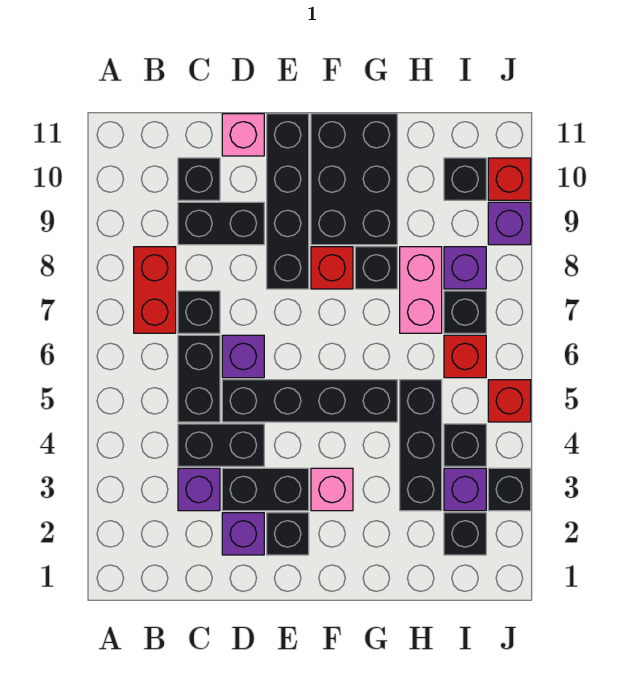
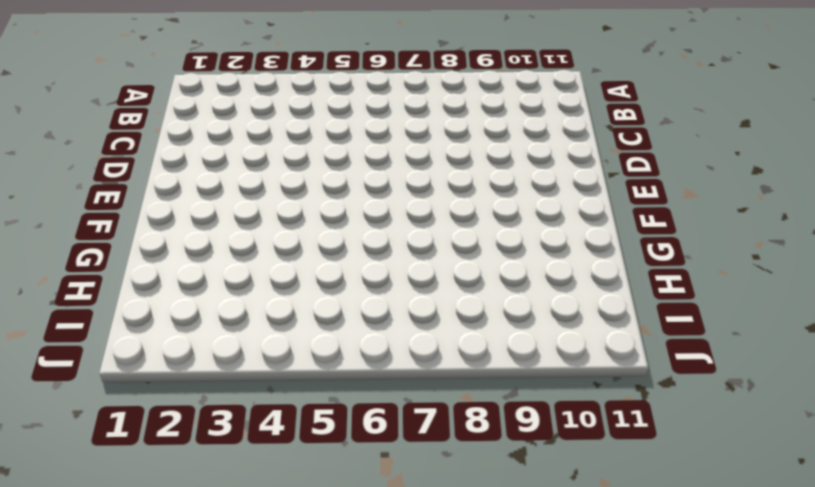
none -> red brick B7:B8 level 1
none -> purple brick C3 level 1
none -> black brick C4:D4 level 1
none -> black brick C5:C6 level 1

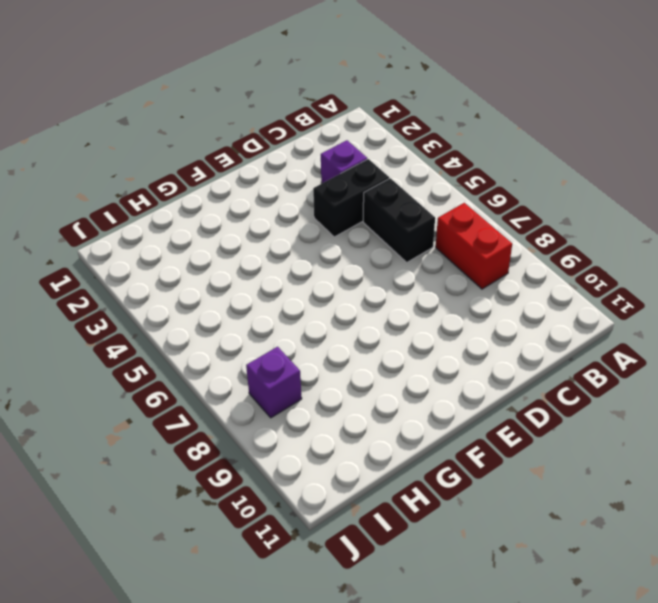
none -> black brick C7 level 1
none -> black brick C9:D9 level 1
none -> black brick C10 level 1
none -> purple brick D2 level 1

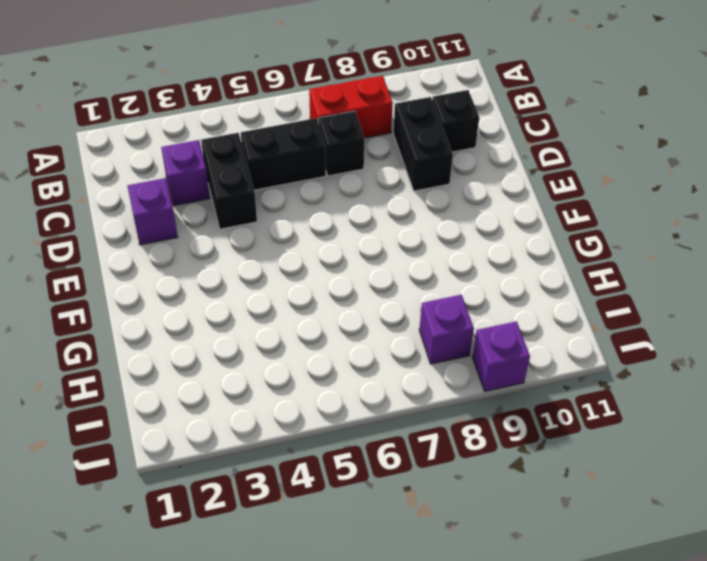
none -> black brick D3:E3 level 1
none -> black brick D5:G5 level 1
none -> purple brick D6 level 1
none -> pink brick D11 level 1

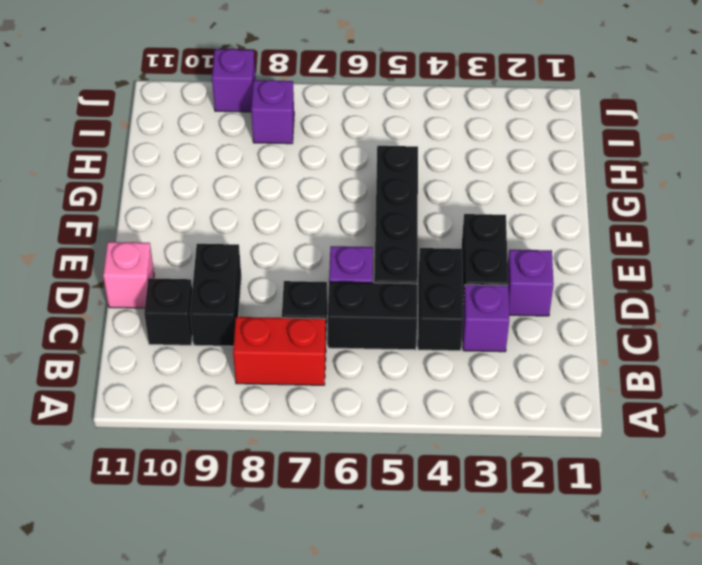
none -> black brick E2 level 1
none -> black brick E8:E11 level 1
none -> pink brick F3 level 1
none -> red brick F8 level 1

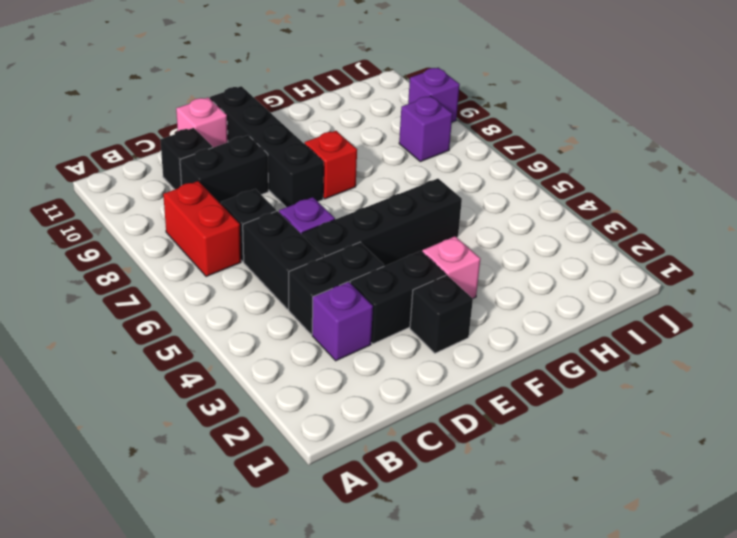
none -> purple brick D2 level 1
none -> black brick F9:G11 level 1
none -> black brick G8 level 1
none -> black brick H3:H5 level 1

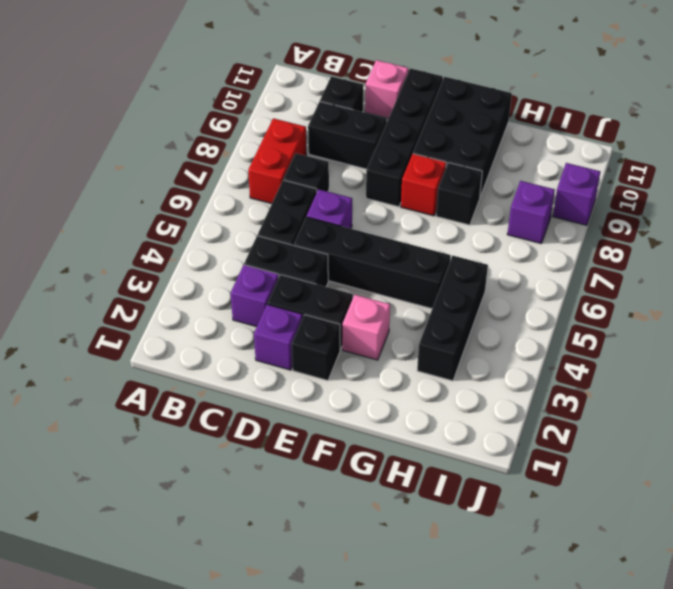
none -> pink brick H7:H8 level 1
none -> black brick I2 level 1
none -> purple brick I3 level 1
none -> black brick I4 level 1

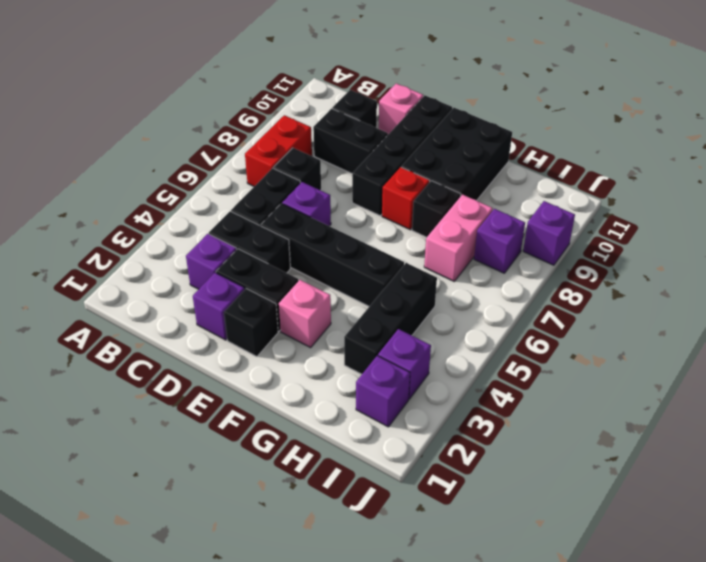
purple brick I2 level 1 -> black brick I2 level 1
none -> black brick I4 level 1
none -> red brick I6 level 1
none -> black brick I7 level 1
none -> black brick I10 level 1

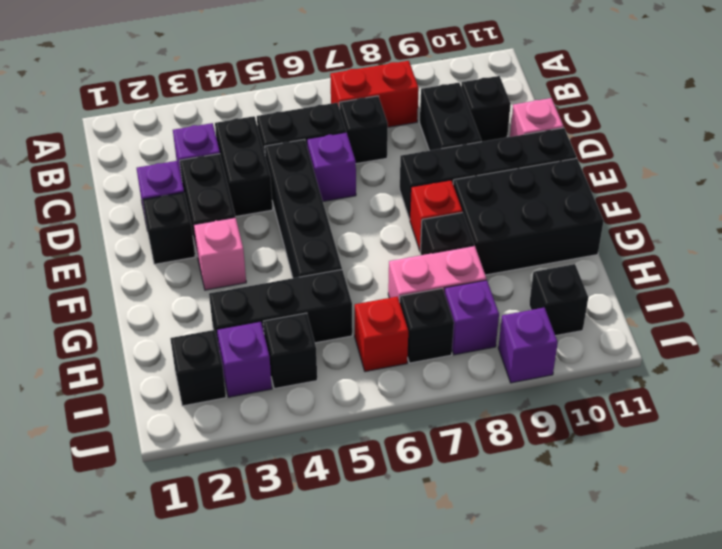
none -> black brick J3 level 1
none -> red brick J5 level 1
none -> red brick J10 level 1

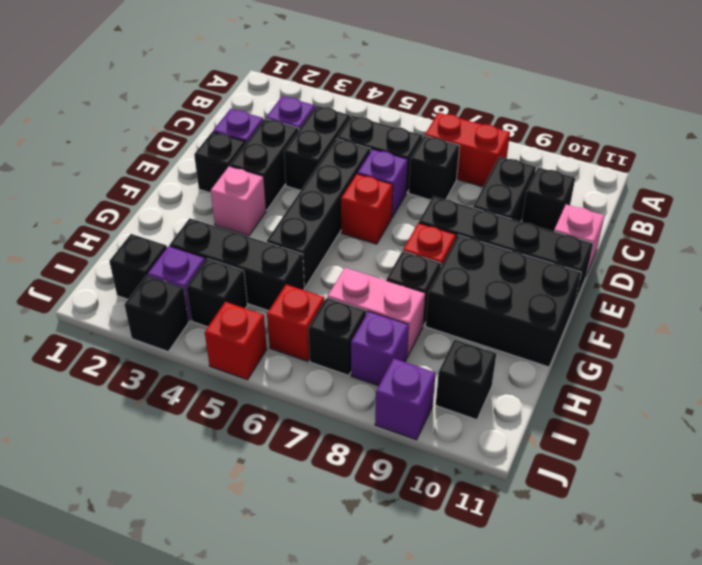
red brick E6 level 1 -> red brick J10 level 1

